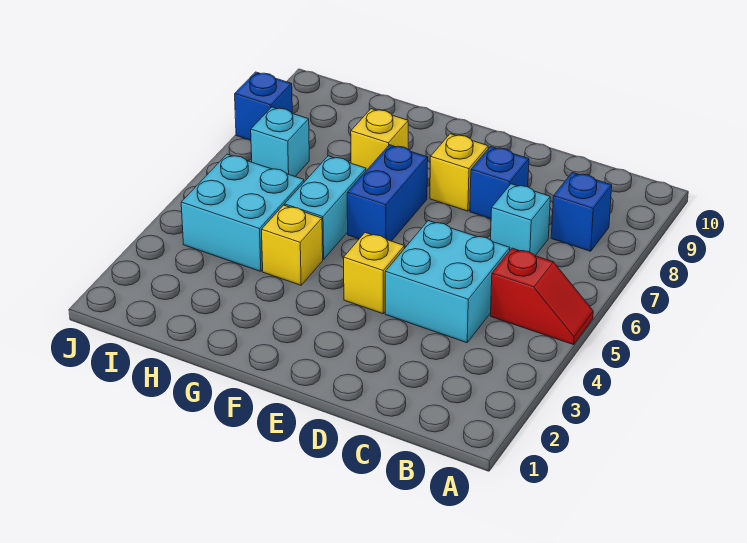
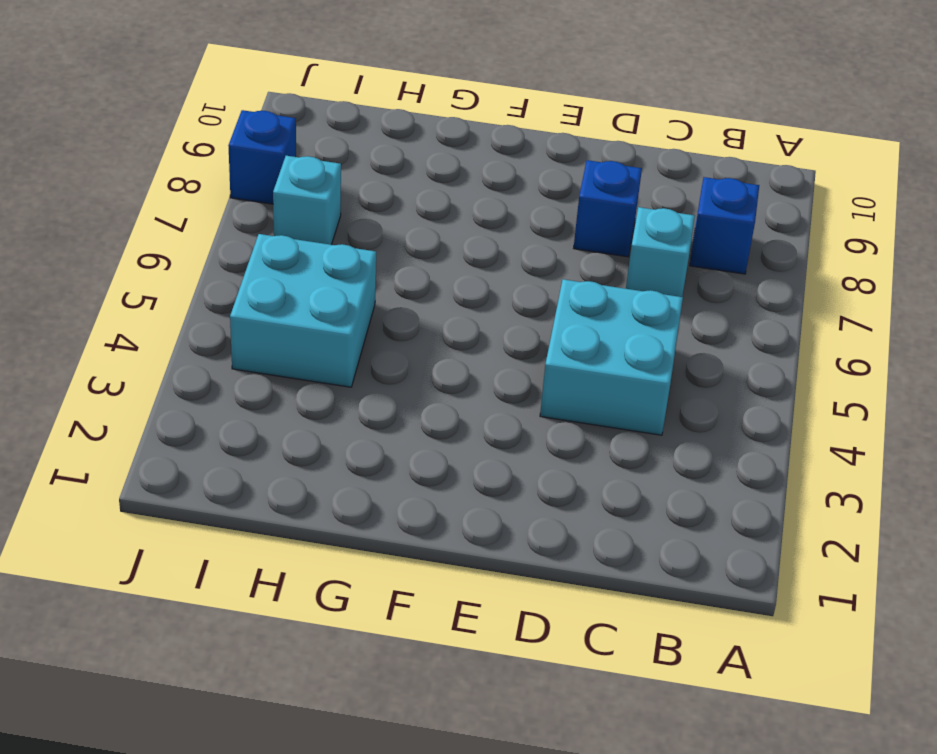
none -> red slope A5:B5 level 1 top B
none -> yellow brick E4 level 1
none -> yellow brick E8 level 1

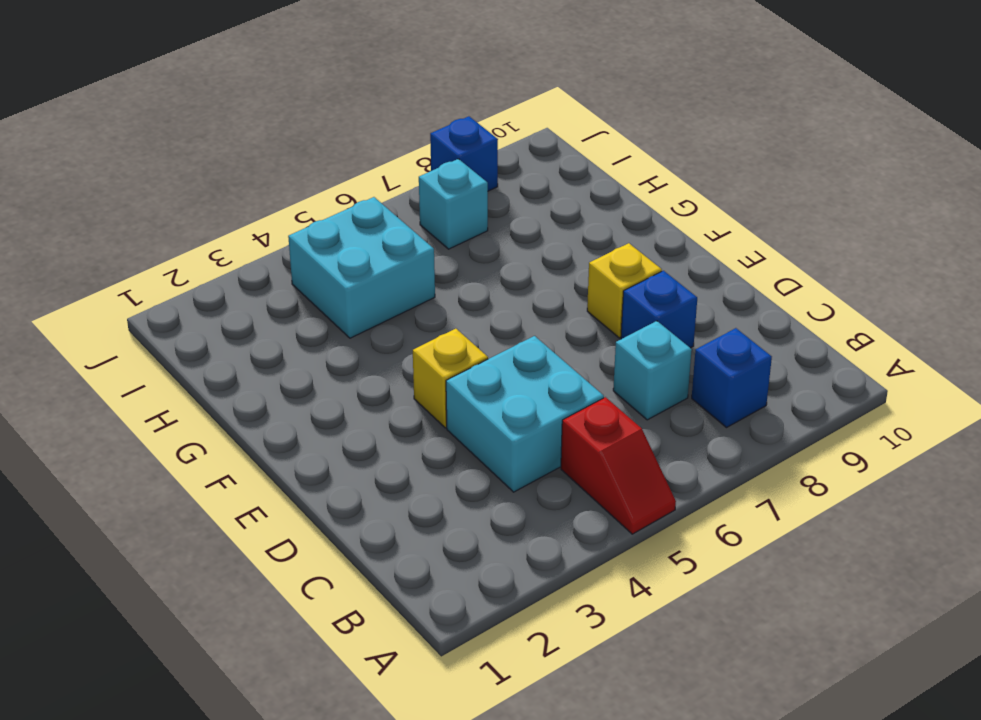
none -> blue brick F6:F7 level 1
none -> yellow brick G4 level 1
none -> cyan brick G5:G6 level 1

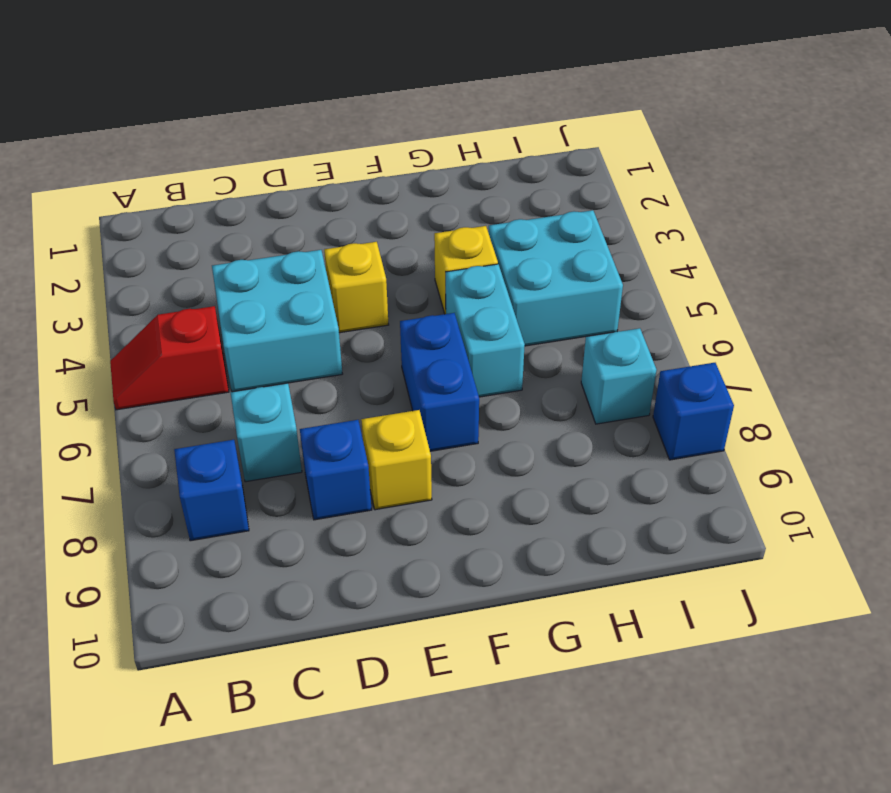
none -> yellow brick G8 level 1

